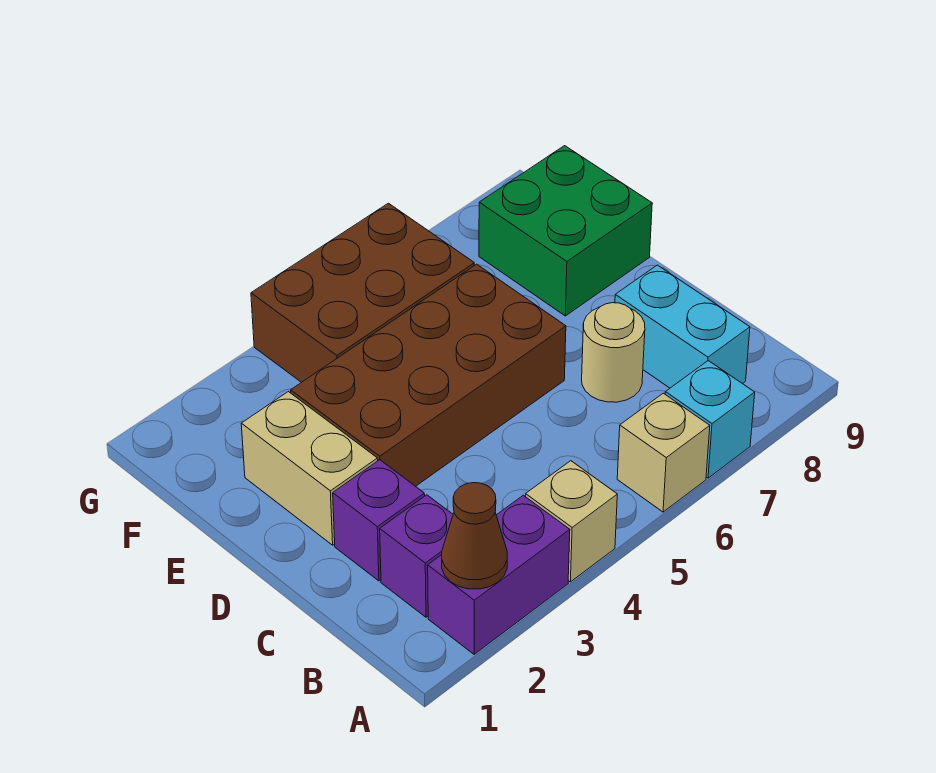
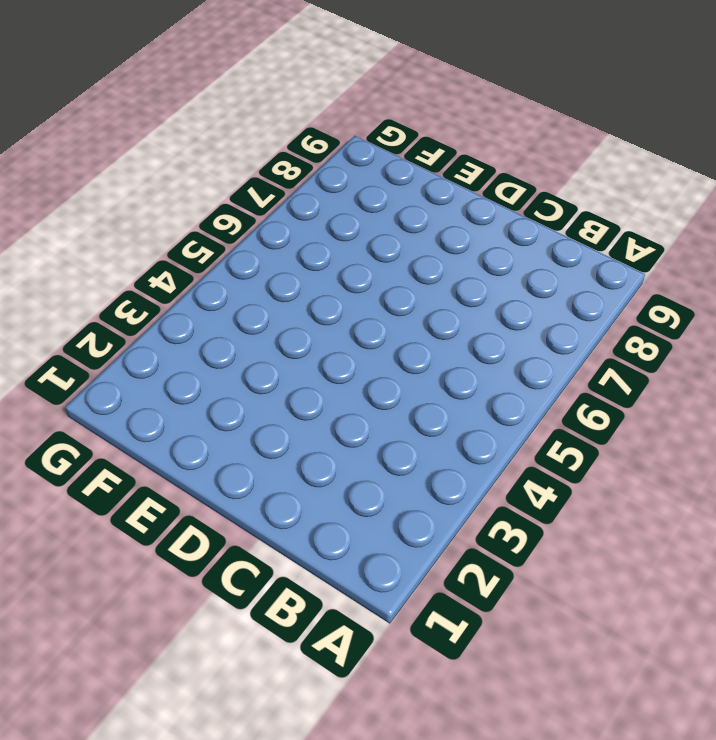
none -> purple brick A2:A3 level 1
none -> tan brick A4 level 1
none -> tan brick A6 level 1

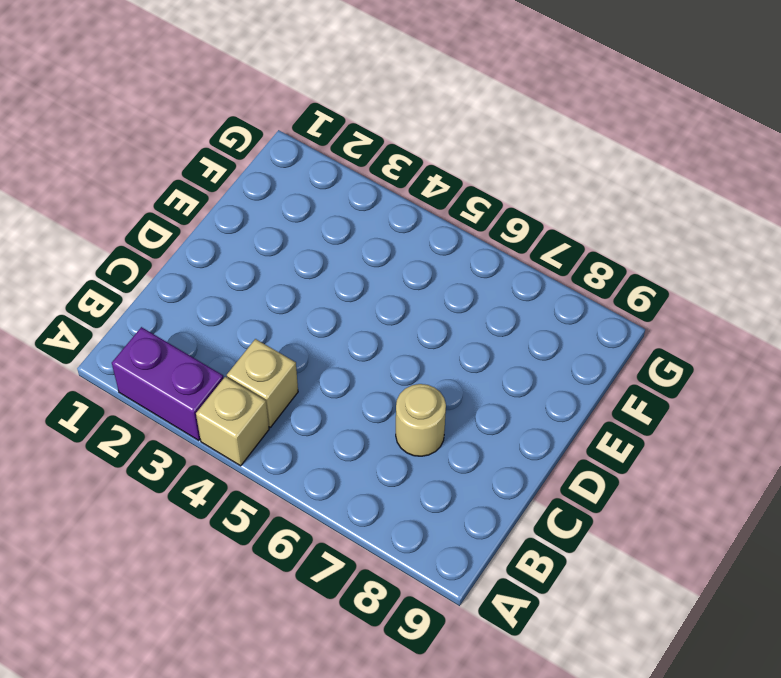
tan brick B4 level 1 -> tan brick A6 level 1
none -> cyan brick A7 level 1
none -> purple brick B2 level 1
none -> cyan brick B8:C8 level 1

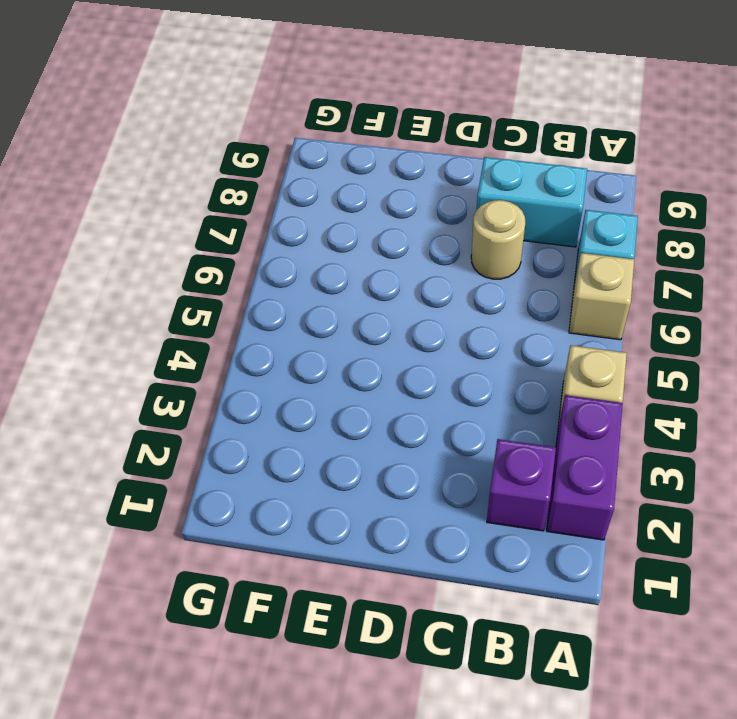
none -> purple brick C2 level 1
none -> tan brick D2:E2 level 1
none -> brown brick D3:E6 level 1

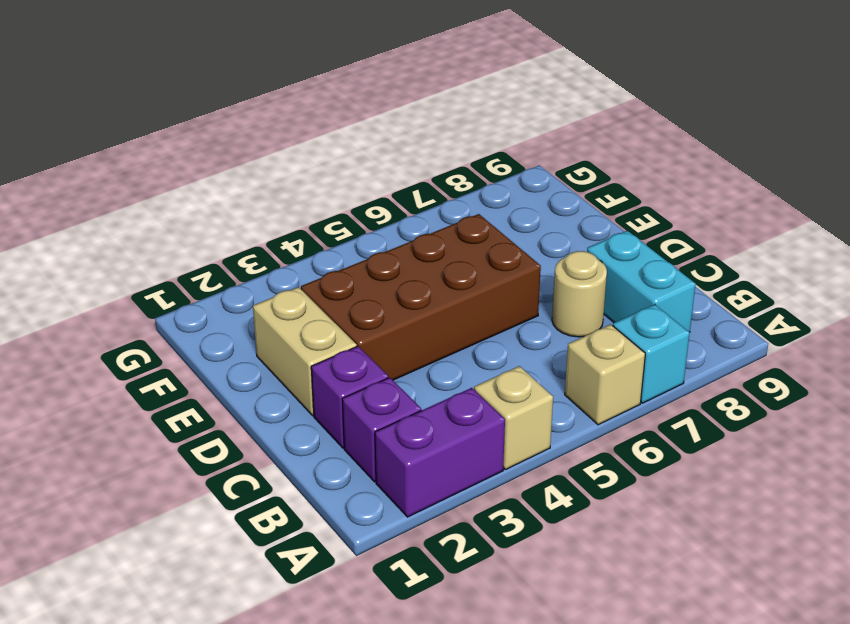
none -> green brick E8:F9 level 1
none -> brown brick F4:G6 level 1
none -> brown cone A2 level 2

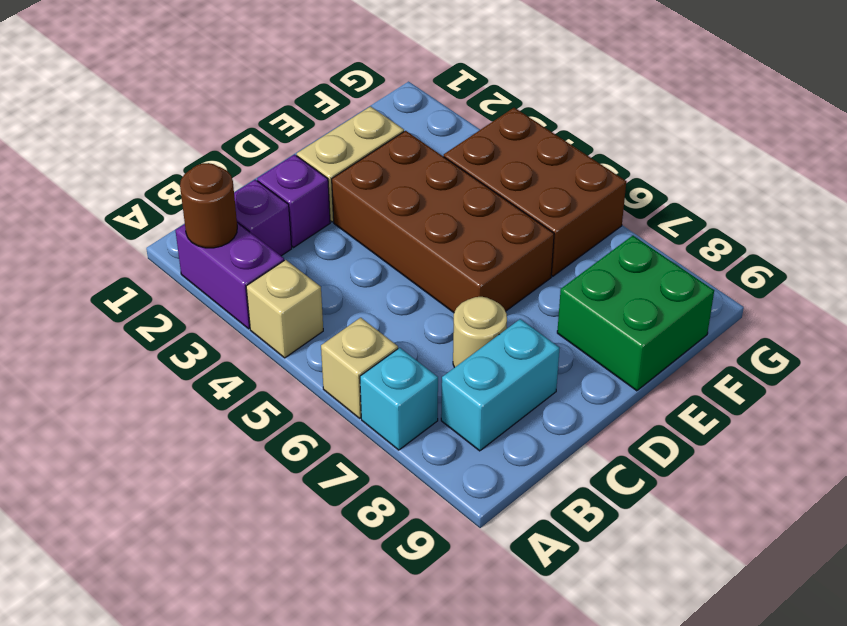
brown round brick A2 level 2 -> brown cone A2 level 2

